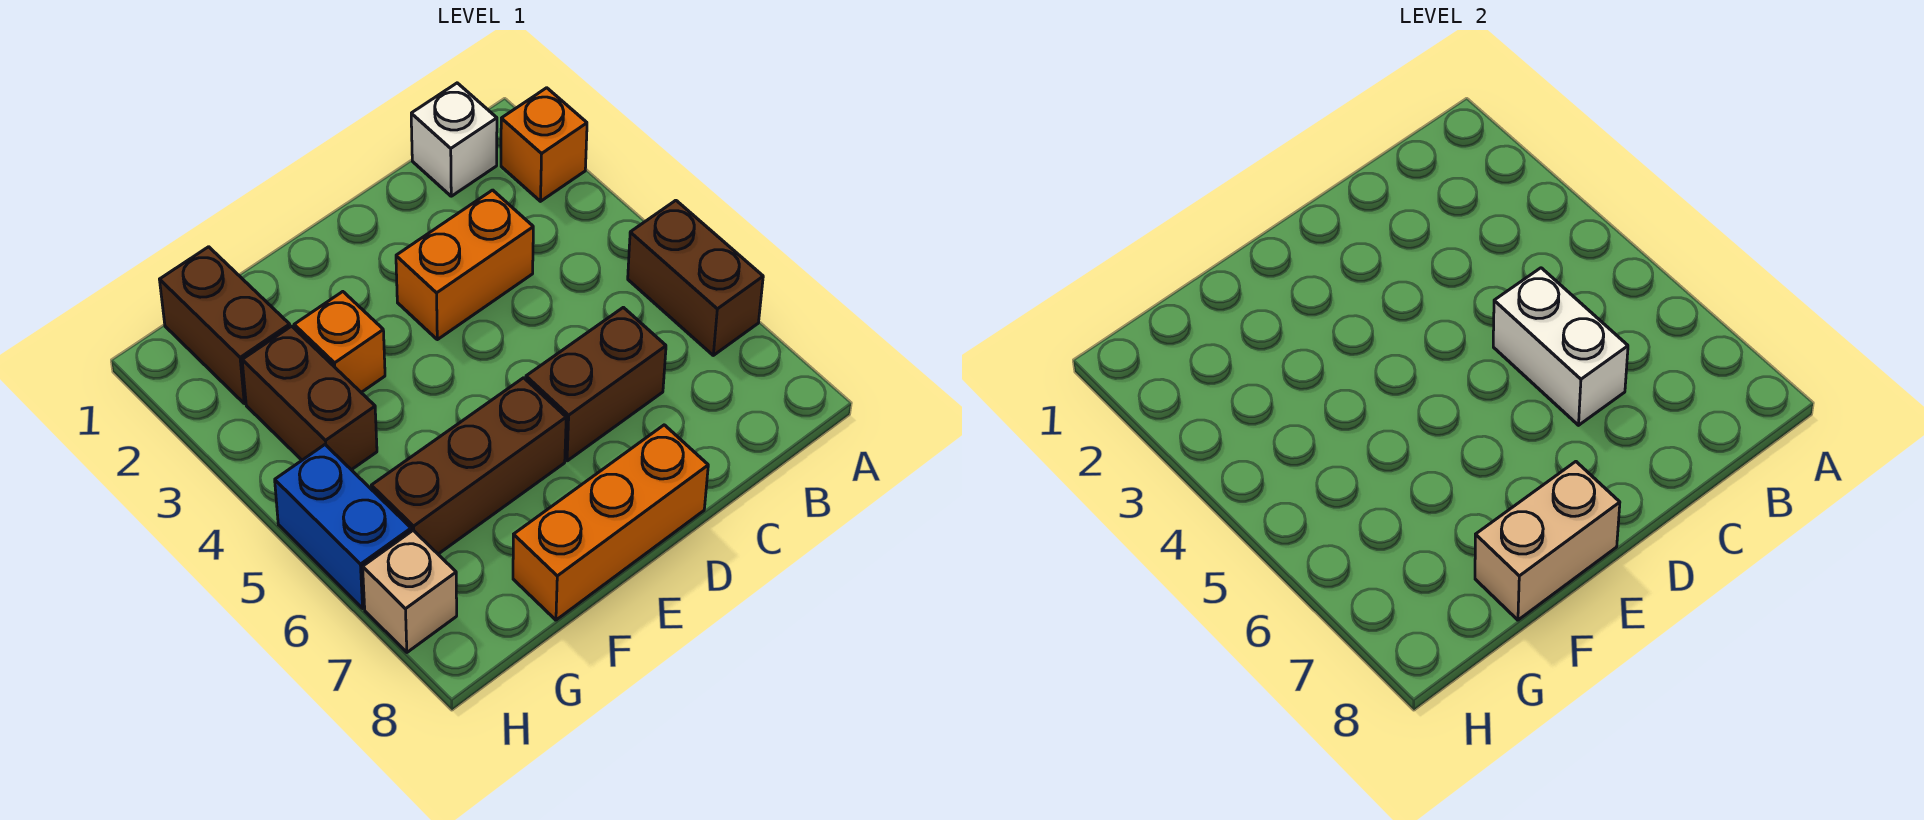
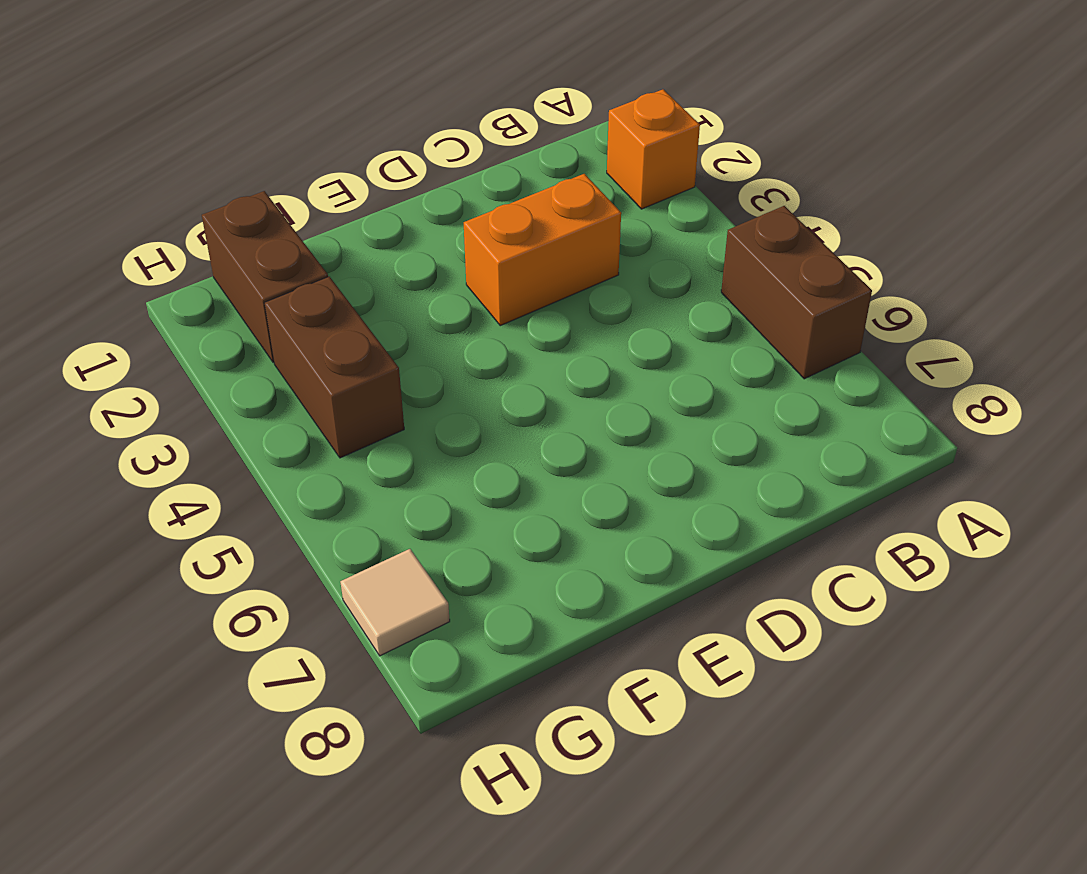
tan tile H7 level 1 -> tan brick H7 level 1
none -> white brick B1 level 1
none -> brown brick C6:D6 level 1
none -> orange brick D8:F8 level 1

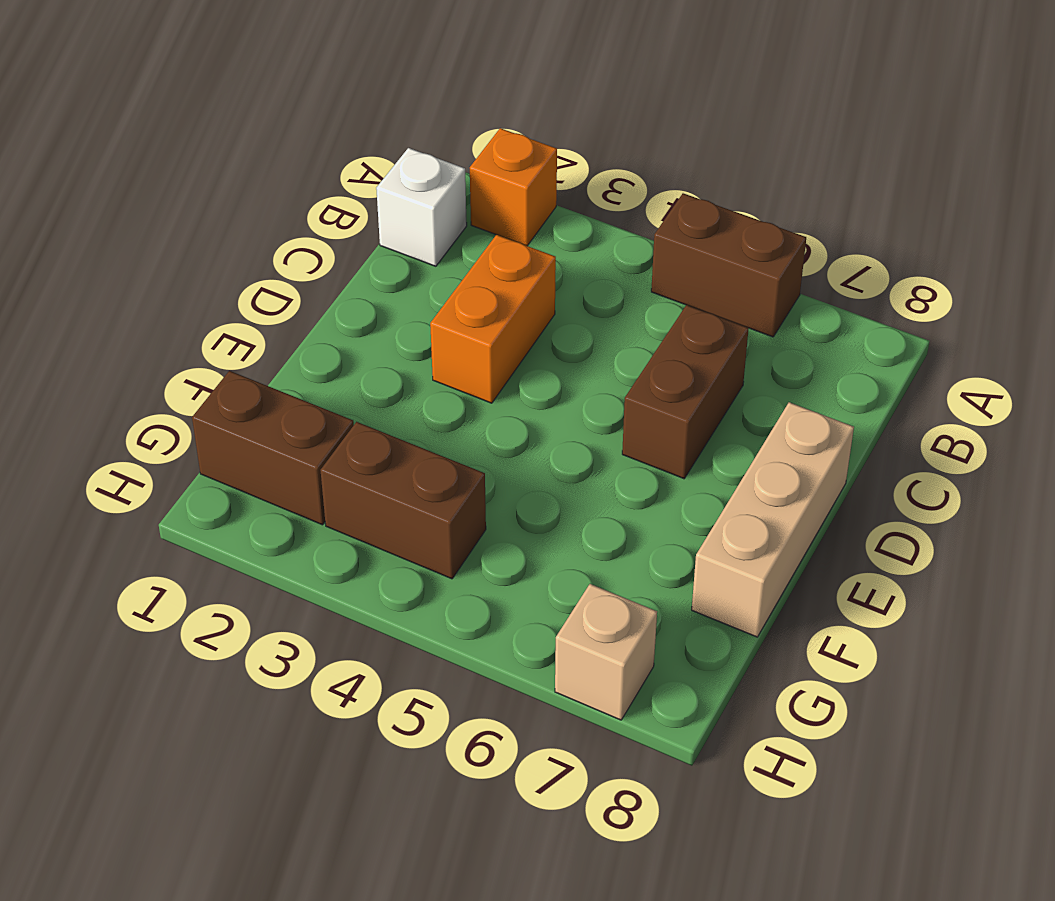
tan brick D8:F8 level 1 -> orange brick D8:F8 level 1
none -> brown brick E6:G6 level 1
none -> orange brick F3 level 1
none -> blue brick H5:H6 level 1

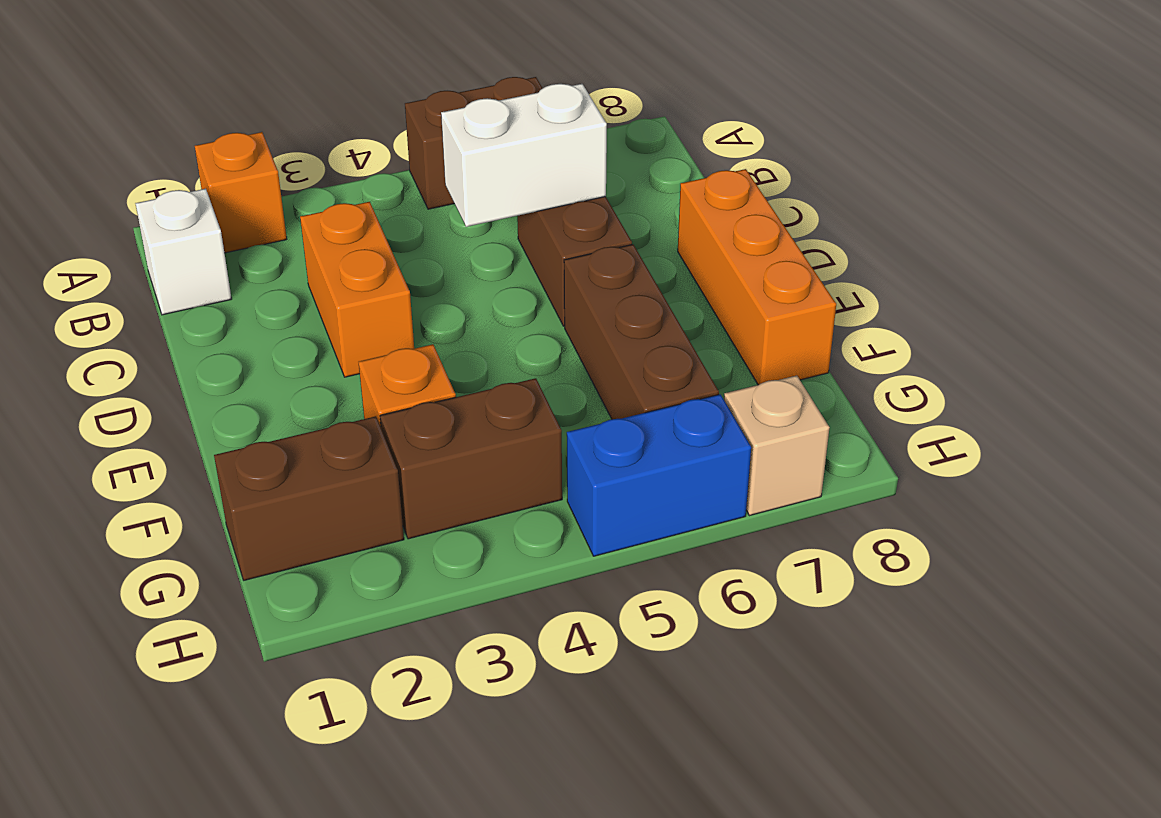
none -> tan brick E8:F8 level 2

